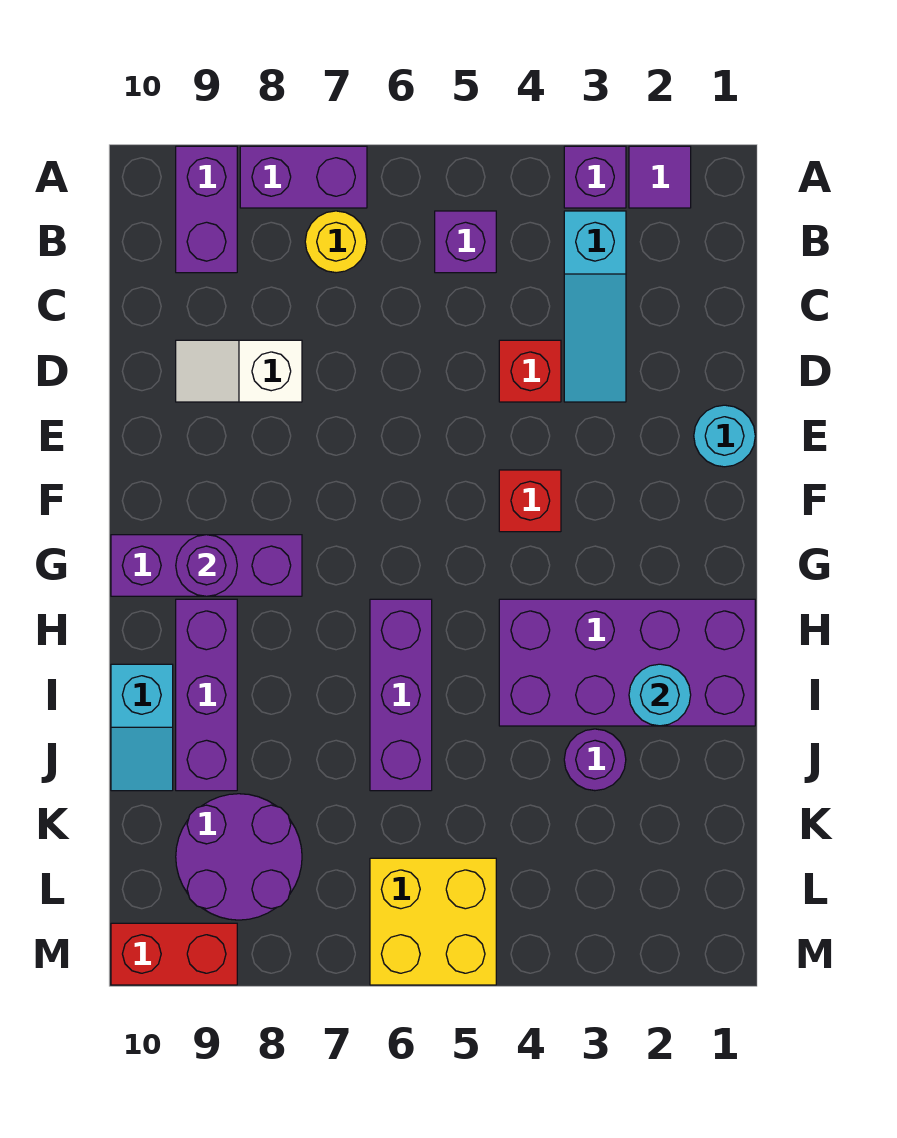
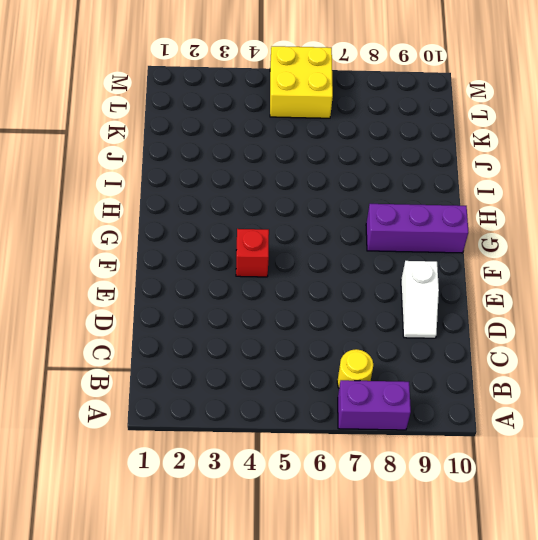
white slope D9:E9 level 1 top E -> white slope D8:D9 level 1 top 8
none -> purple tile A2 level 1
none -> purple brick A3 level 1
none -> purple brick A9:B9 level 1

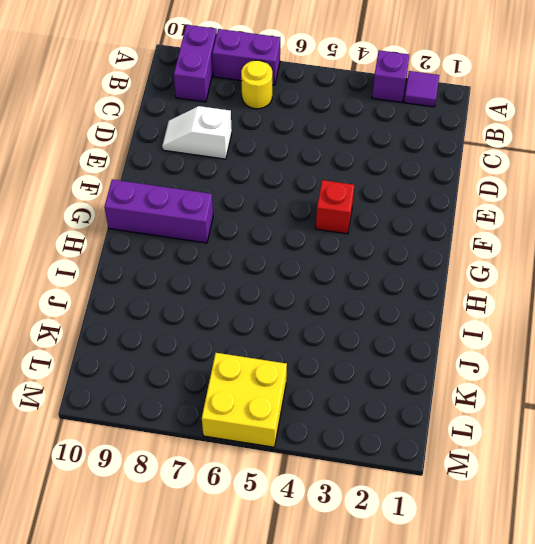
none -> cyan slope B3:D3 level 1 top B
none -> purple brick B5 level 1
none -> red brick D4 level 1

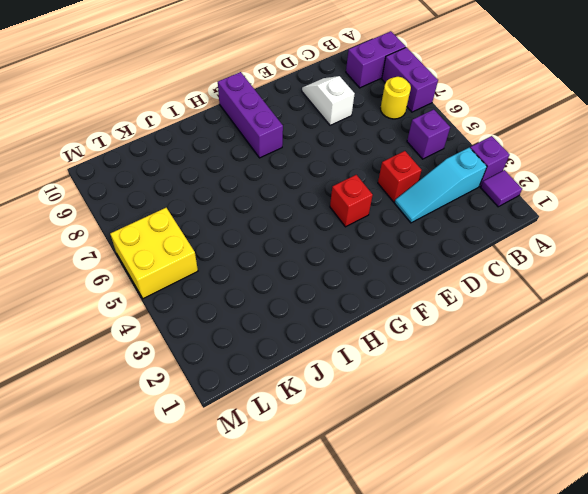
none -> cyan round brick E1 level 1
none -> purple brick H1:I4 level 1
none -> purple brick H6:J6 level 1

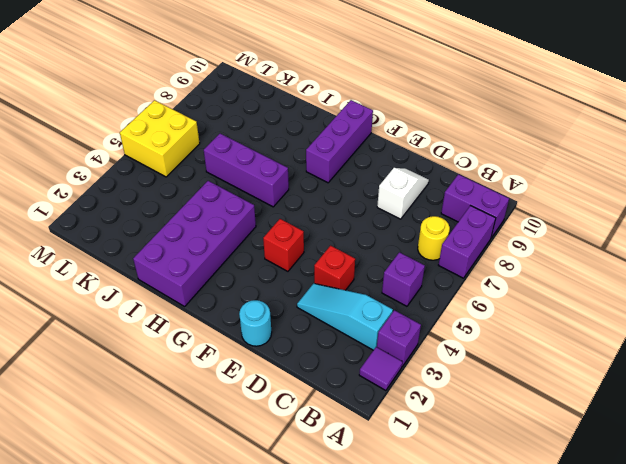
none -> purple brick H9:J9 level 1
none -> cyan slope I10:J10 level 1 top I
none -> purple round brick J3 level 1

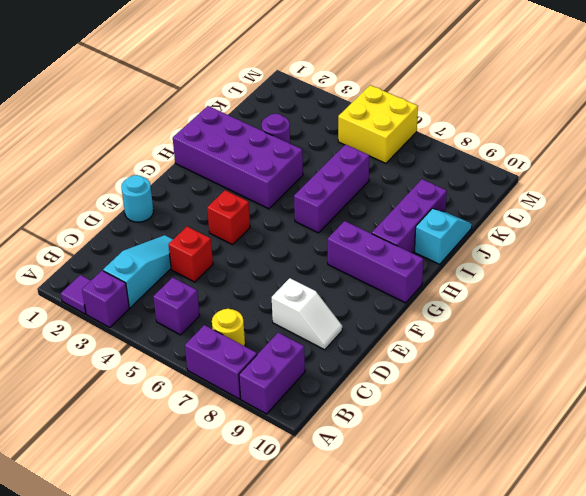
none -> purple round brick K8:L9 level 1
none -> red brick M9:M10 level 1
none -> purple round brick G9 level 2

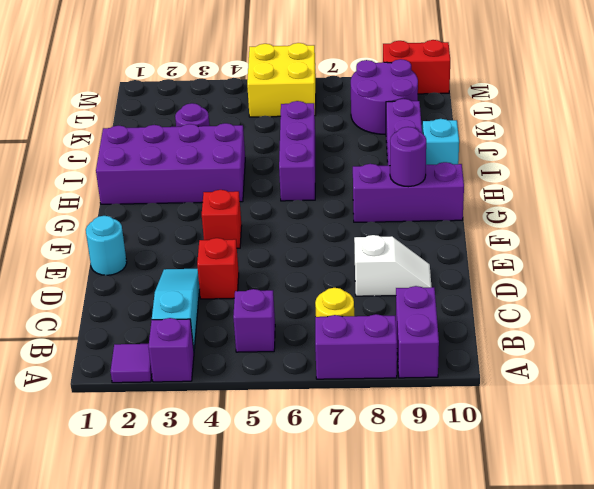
none -> cyan round brick I2 level 2

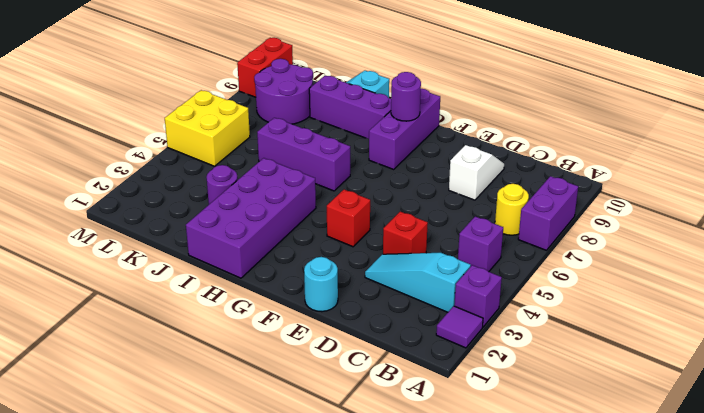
none -> purple brick A9:B9 level 1
none -> cyan round brick I2 level 2

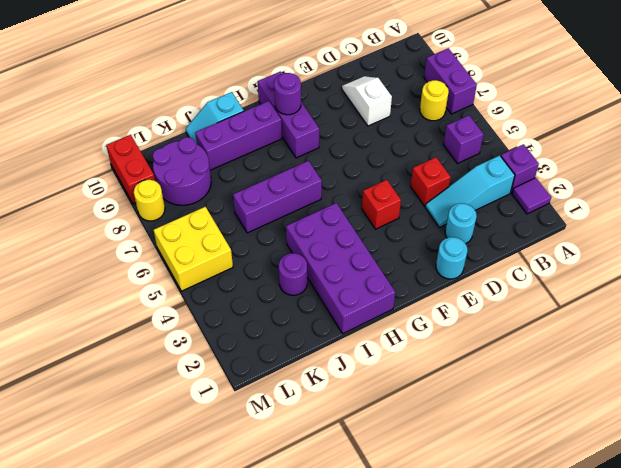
cyan round brick D2 level 1 -> cyan round brick I2 level 2
yellow round brick M8 level 1 -> none
none -> purple brick A9:B9 level 1

